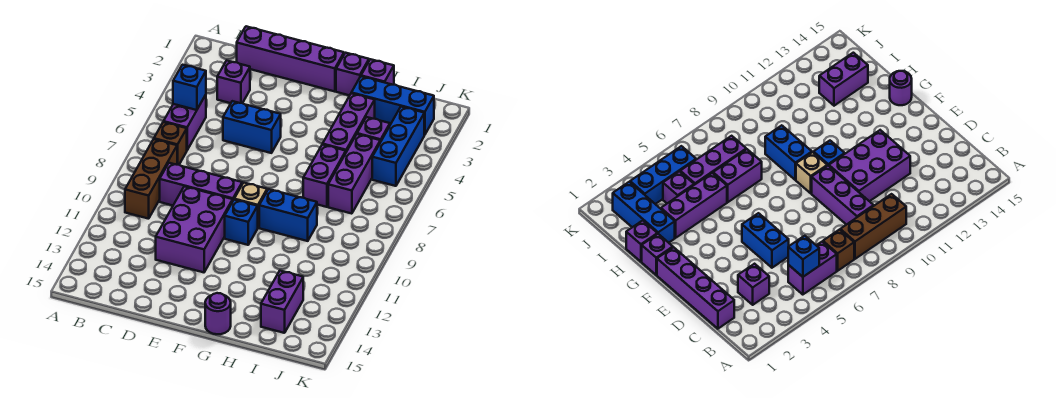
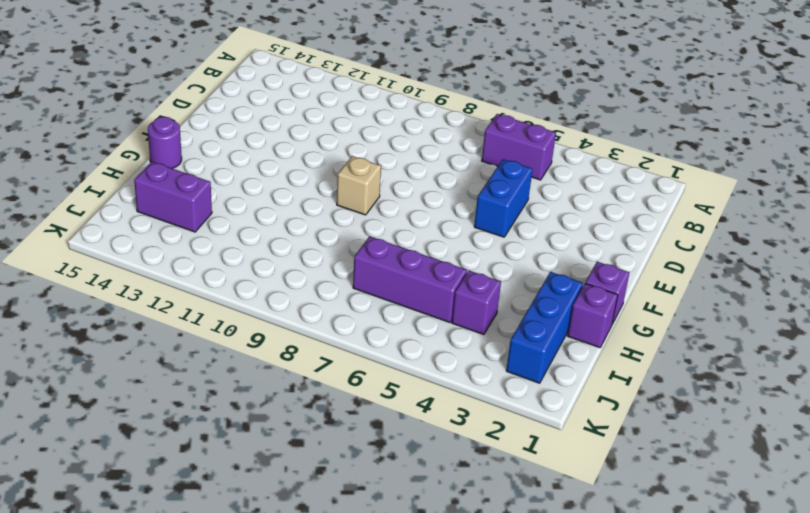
none -> brown brick B7 level 1
none -> brown brick B8:B10 level 1
none -> purple brick C1:F1 level 1

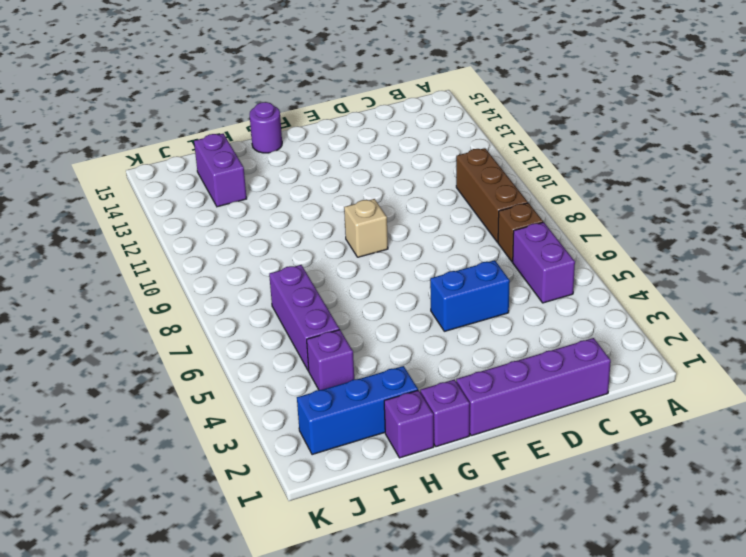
none -> purple brick C3 level 1
none -> purple brick C9:E9 level 1
none -> purple brick D10:E12 level 1

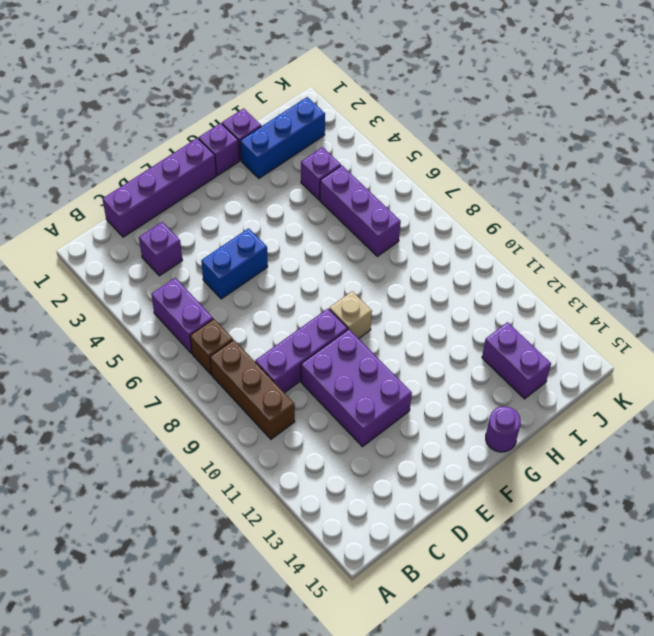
none -> blue brick F10 level 1
none -> blue brick G9:H9 level 1
none -> purple brick H3:H5 level 1

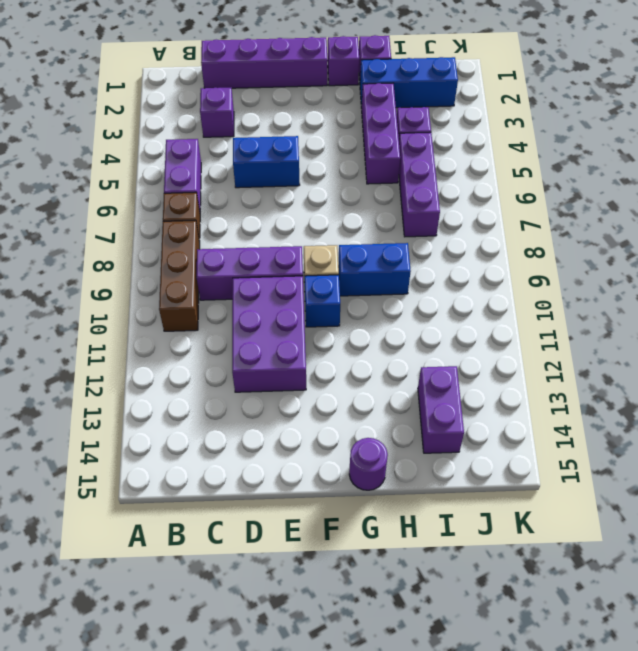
none -> purple brick H6:H7 level 1
none -> blue brick J3:J5 level 1
none -> blue brick B5 level 2

